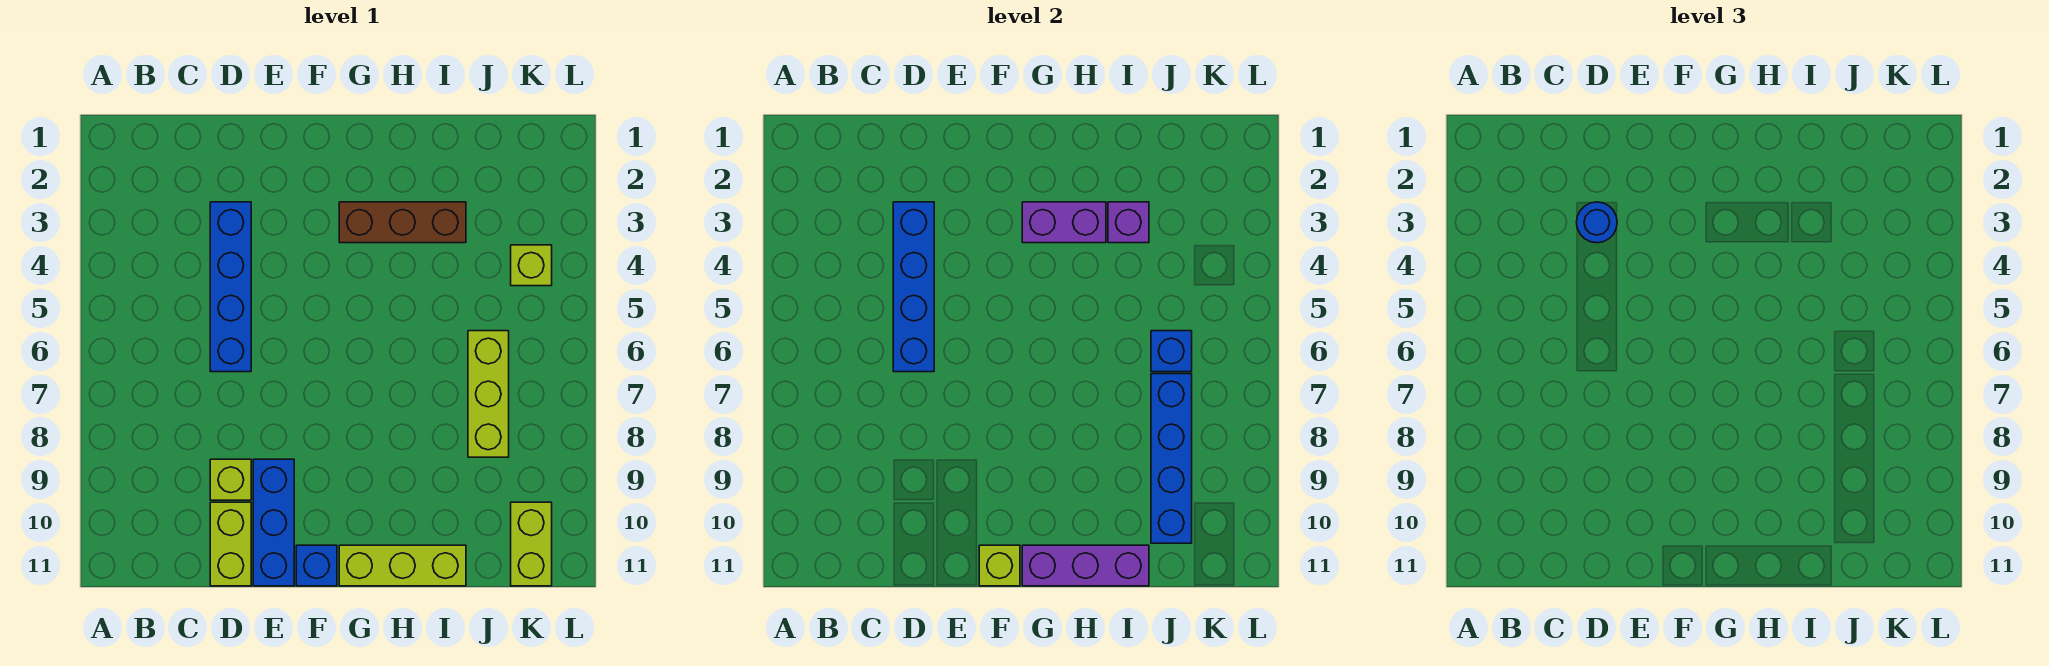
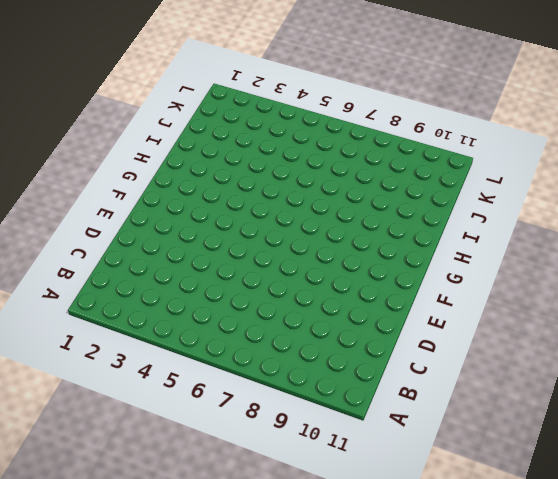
none -> blue brick D3:D6 level 1
none -> lime brick D9 level 1
none -> lime brick D10:D11 level 1

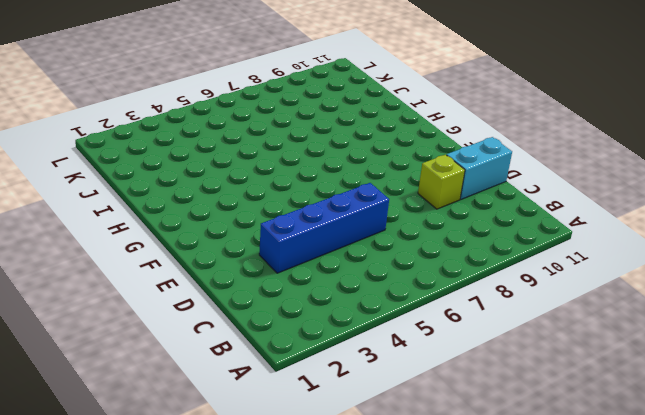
cyan brick D10:D11 level 1 -> lime brick D10:D11 level 1
none -> blue brick E9:E11 level 1
none -> blue brick F11 level 1
none -> brown brick G3:I3 level 1

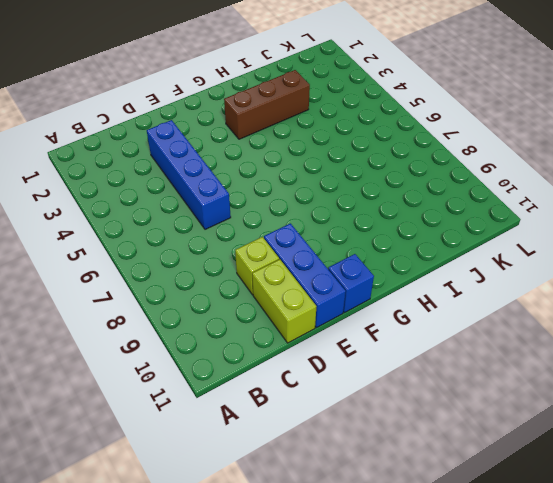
none -> lime brick G11:I11 level 1
none -> lime brick J6:J8 level 1
none -> lime brick K4 level 1

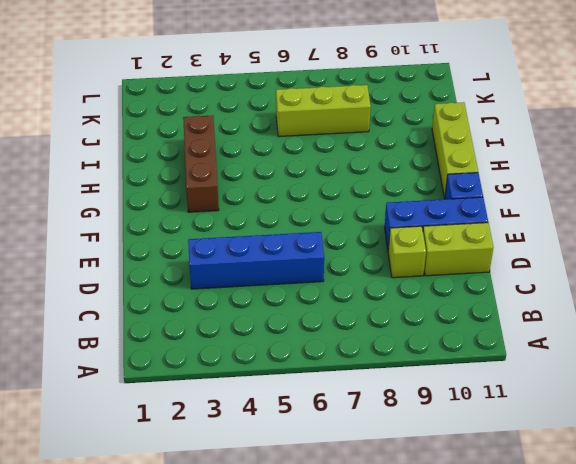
none -> lime brick K4 level 1
none -> lime brick K10:K11 level 1
none -> blue brick D3:D6 level 2

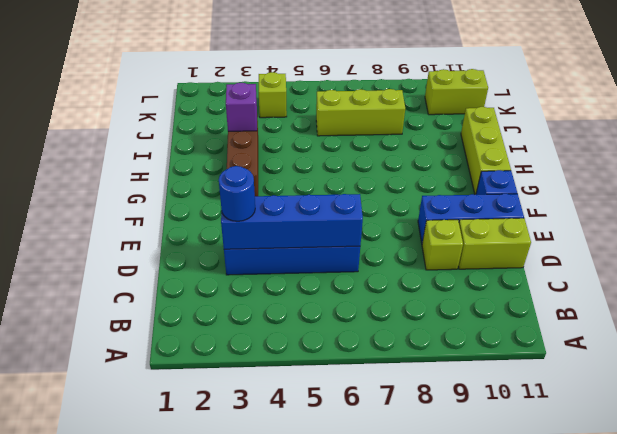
none -> lime brick F11 level 2
none -> purple brick G3:H3 level 2
none -> purple brick G11:I11 level 2

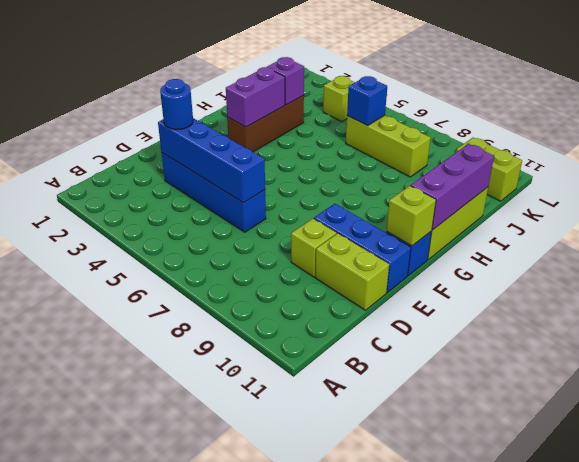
none -> blue brick J7:J10 level 2

